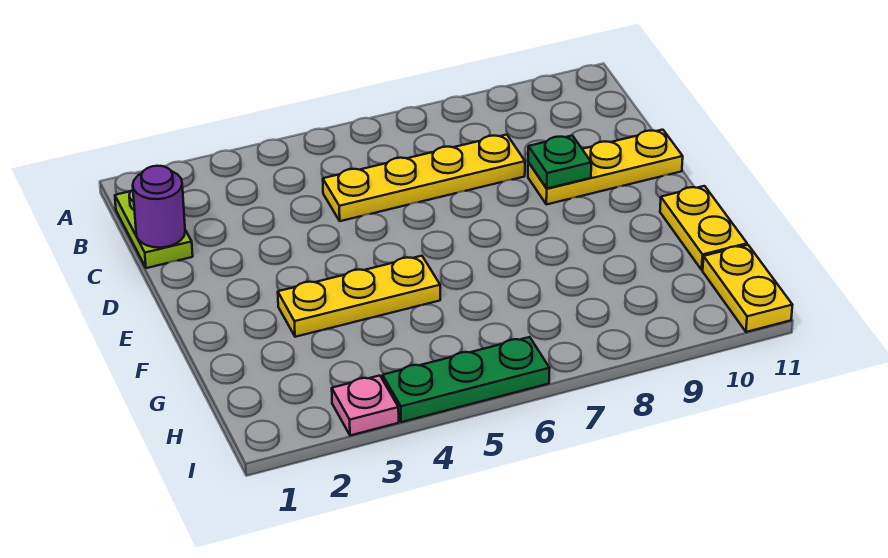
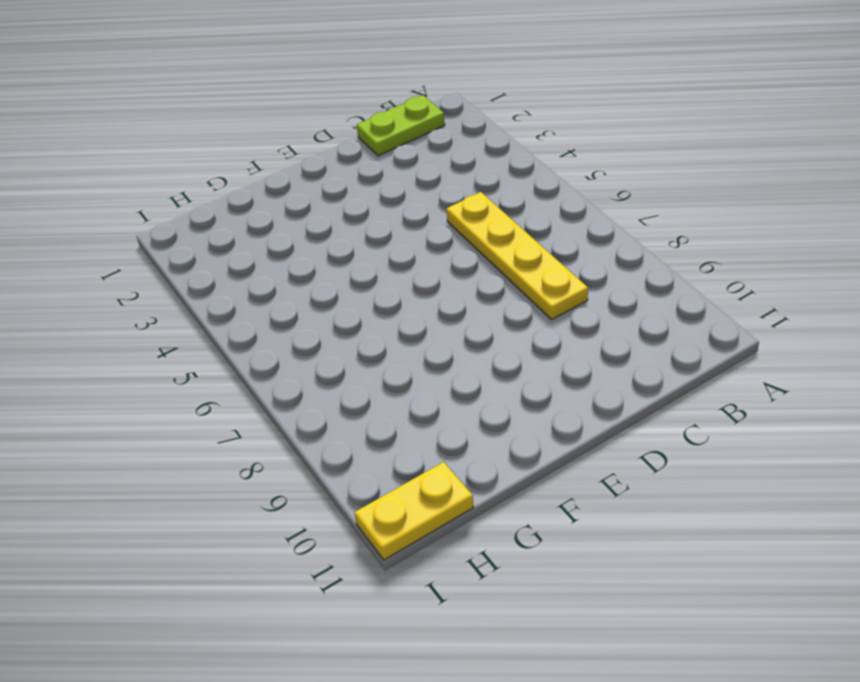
none -> yellow plate D9:D11 level 1
none -> yellow plate F3:F5 level 1

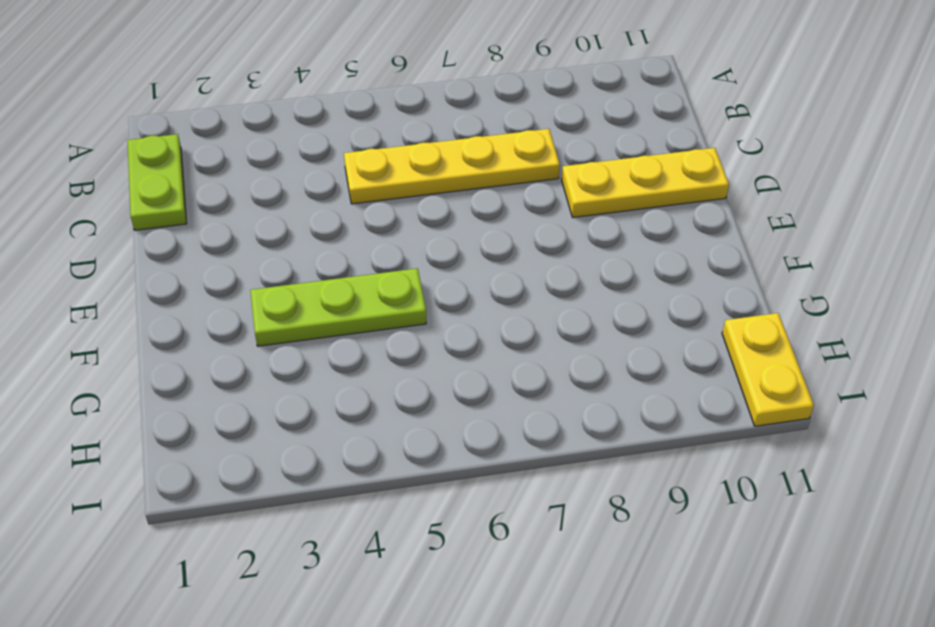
lime plate F3:F5 level 1 -> yellow plate F3:F5 level 1
none -> yellow plate F11:G11 level 1
none -> pink plate I3 level 1

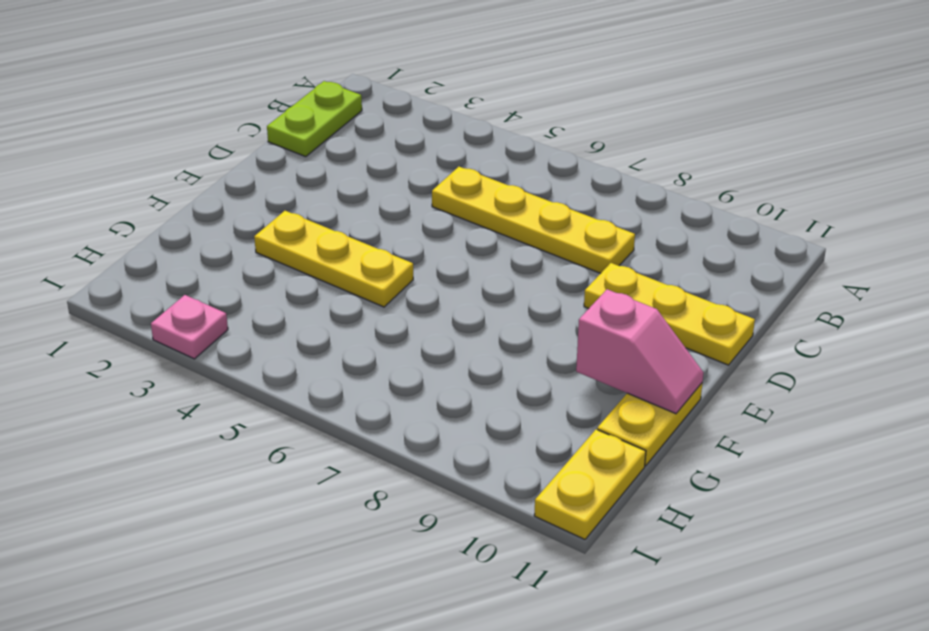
pink slope F10:F11 level 2 top 10 -> none
none -> green plate I4:I6 level 1
none -> purple round brick C1 level 2

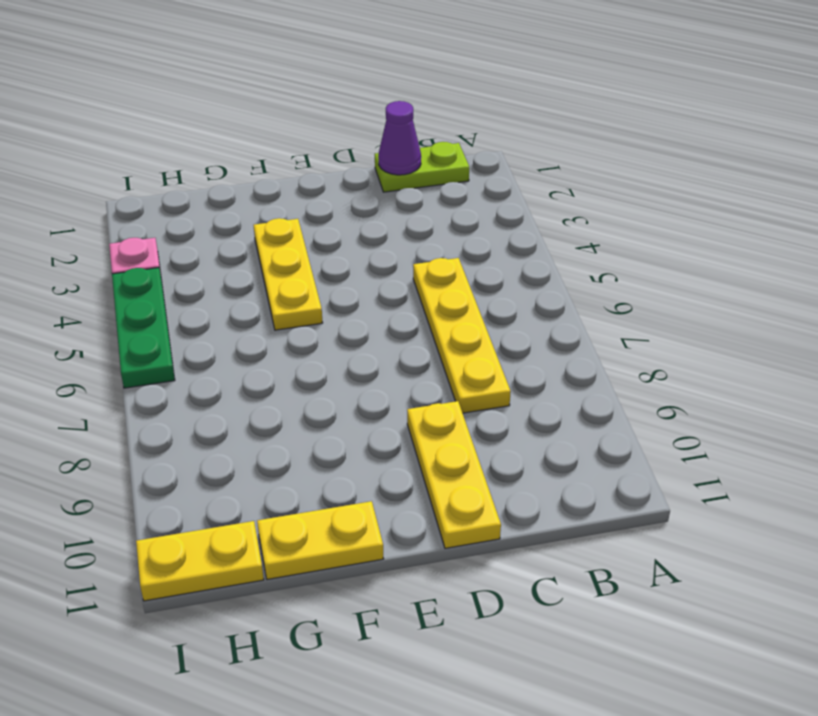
purple cone C1 level 2 -> purple round brick C1 level 2
none -> green plate D9 level 2

